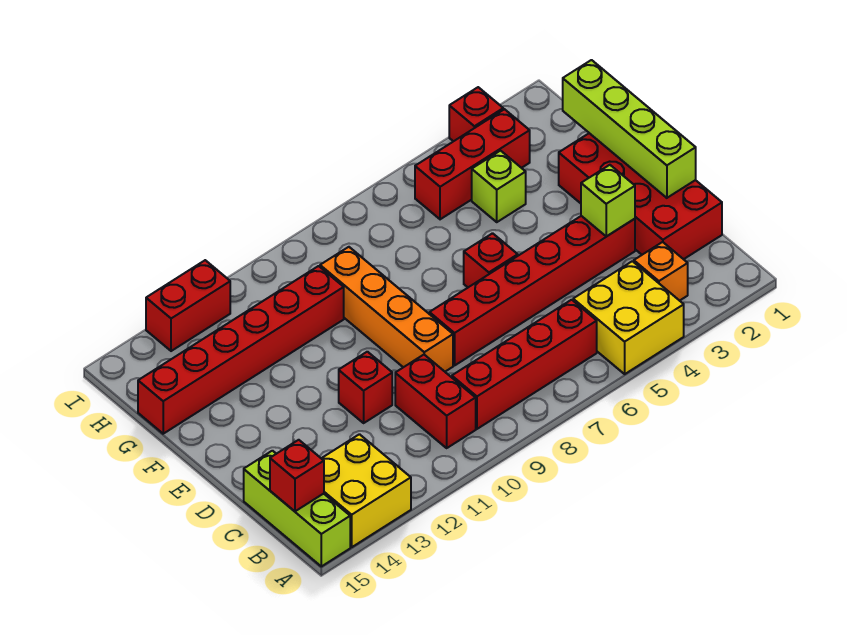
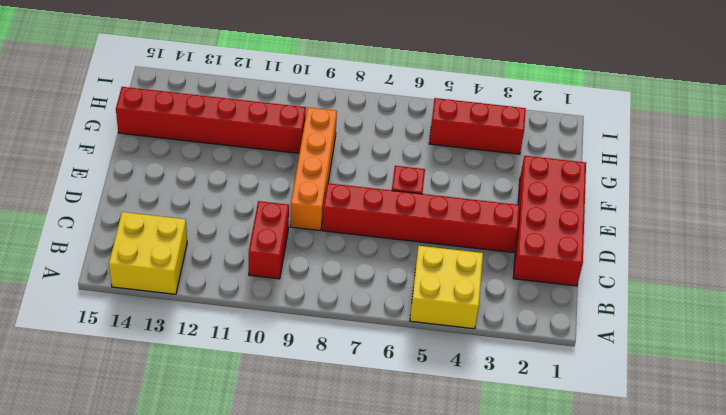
none -> lime brick A15:C15 level 1
none -> orange brick B3 level 1
none -> red brick B6:B9 level 1

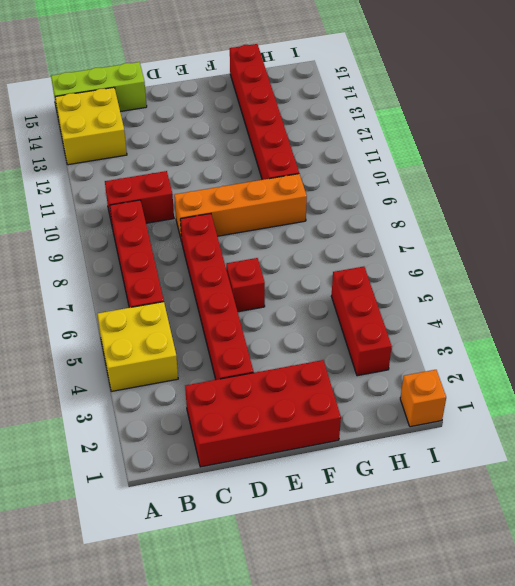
orange brick I1 level 1 -> orange brick B3 level 1
none -> red brick D11 level 1
none -> lime brick G4 level 1
none -> red brick I3 level 1

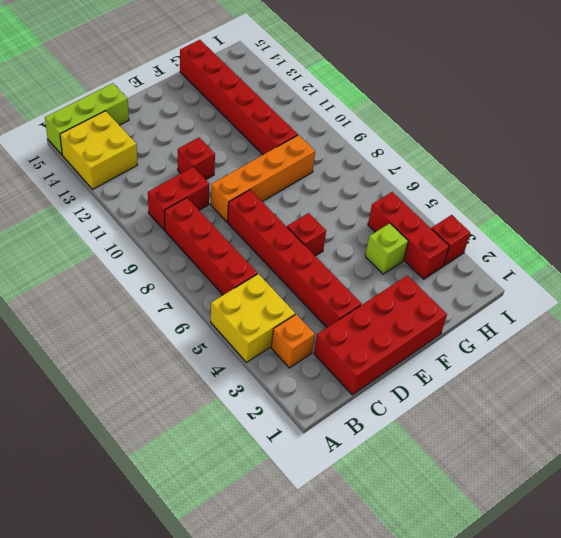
none -> red brick I12:I13 level 1
none -> red brick B15 level 2
none -> lime brick D1:G1 level 2

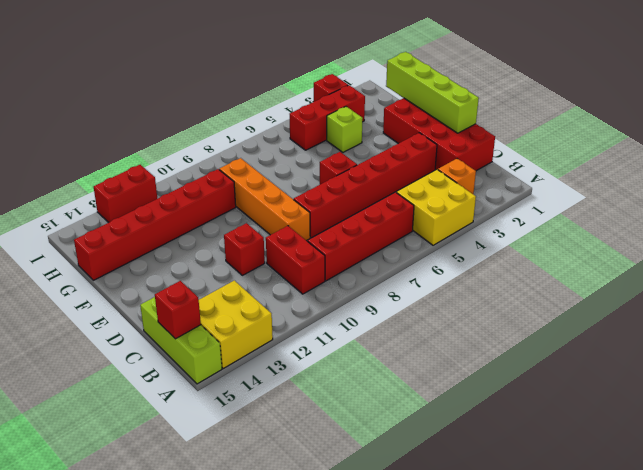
none -> lime brick D3 level 2

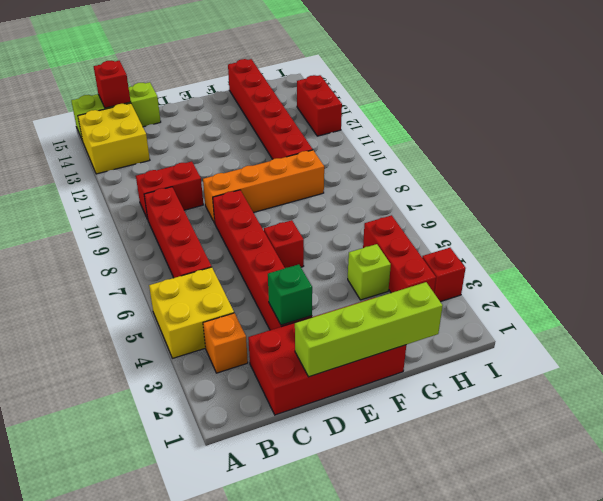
green brick D3 level 2 -> lime brick D3 level 2
none -> red brick D11 level 1

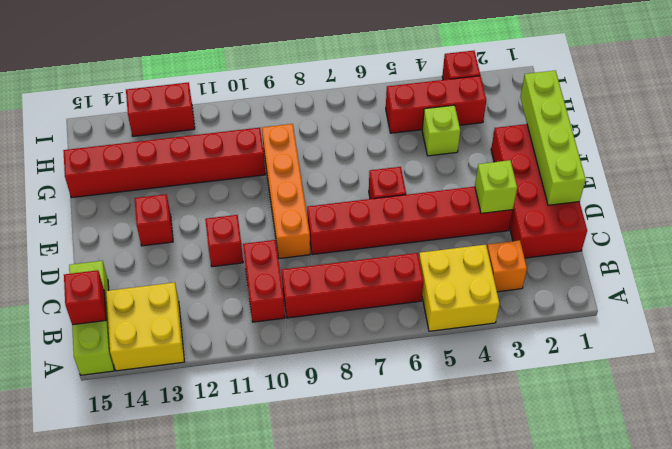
red brick E13 level 1 -> none

